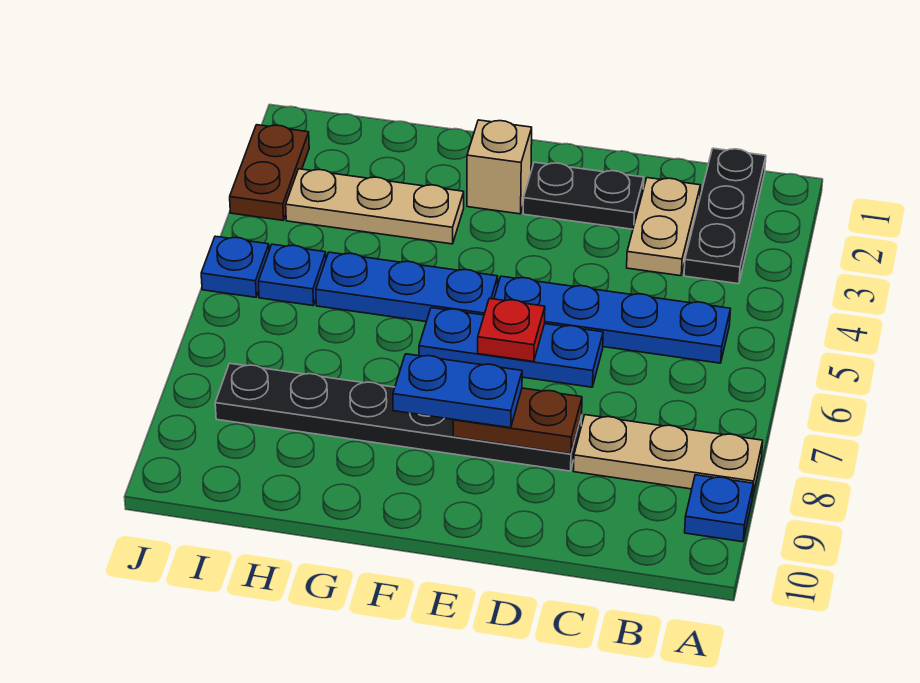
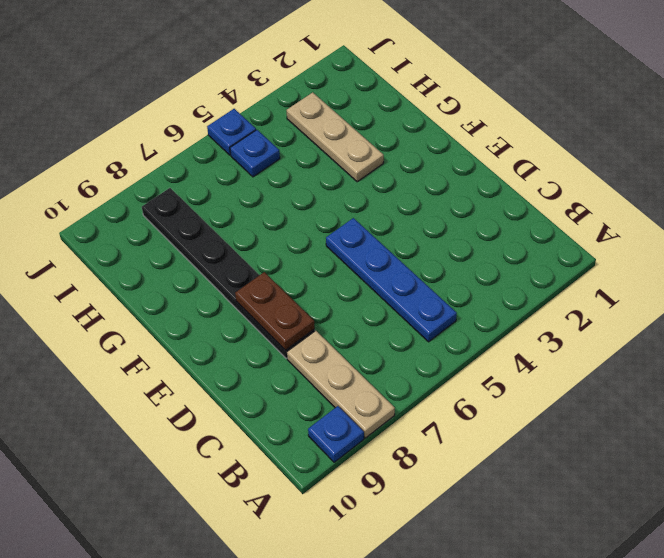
none -> black plate B1:B3 level 1
none -> tan plate C2:C3 level 1
none -> black plate D2:E2 level 1

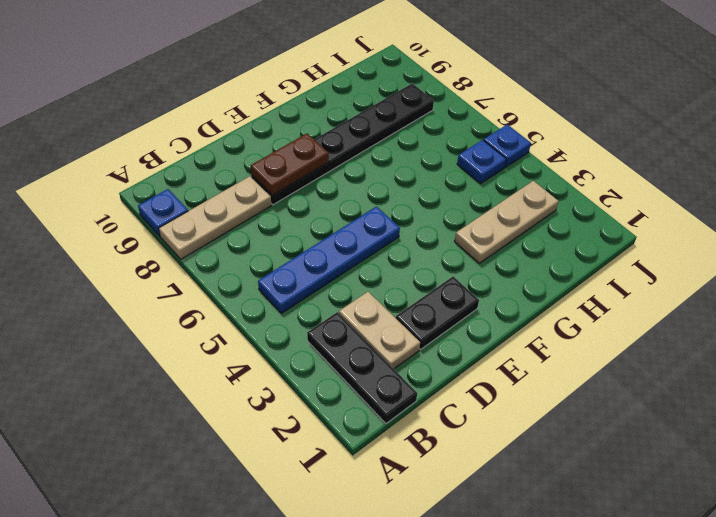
none -> blue plate D6:F6 level 1
none -> tan brick F2 level 1
none -> blue plate F5:H5 level 1

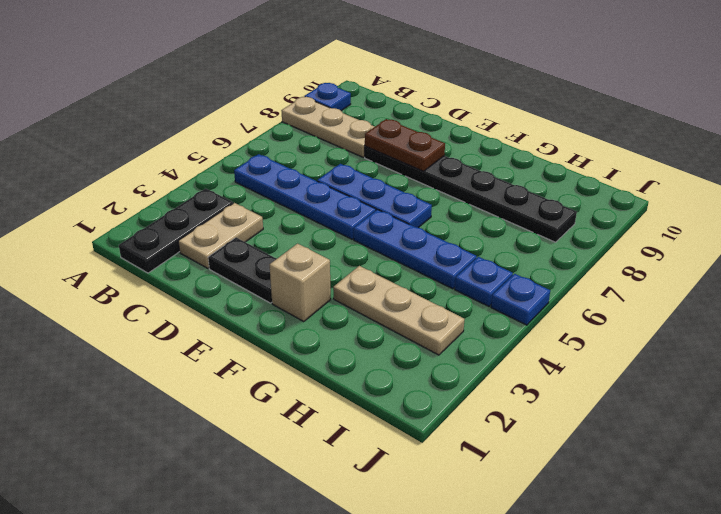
none -> brown plate J2:J3 level 1
none -> red plate E6 level 2
none -> blue plate E8:F8 level 3

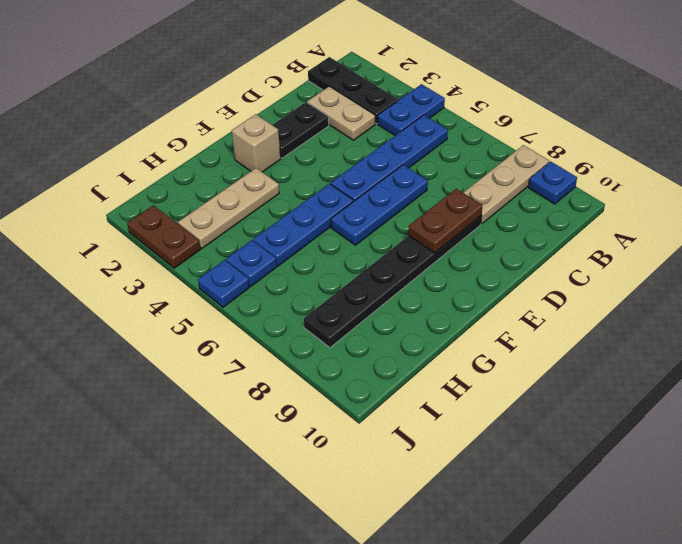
blue plate A4:B4 level 1 -> blue plate E8:F8 level 3
none -> red plate E6 level 2

